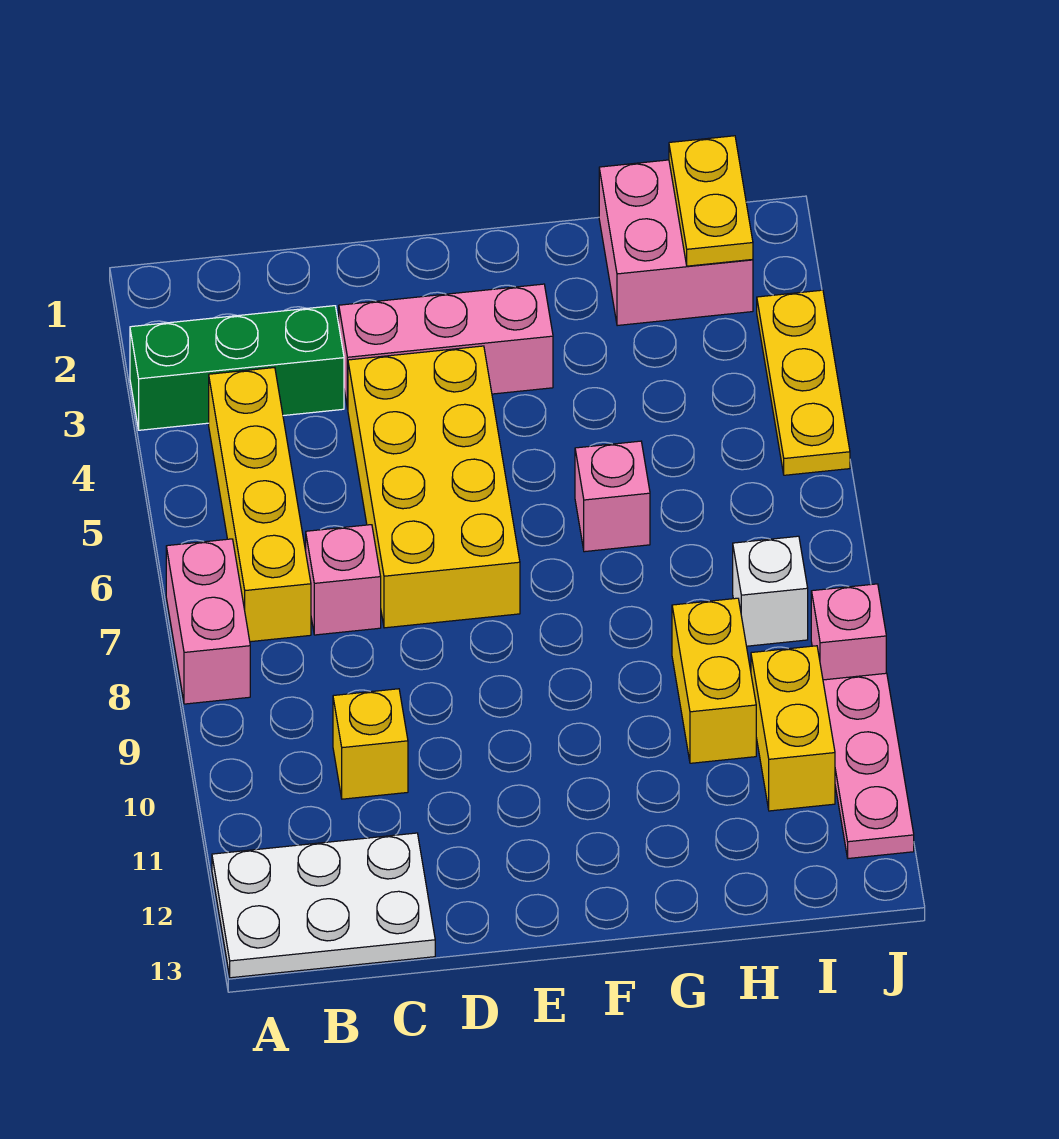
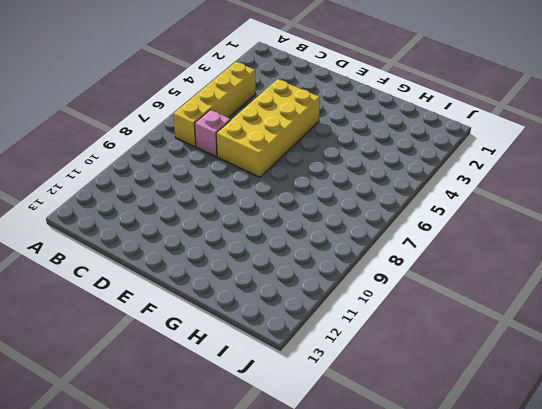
none -> green brick A3:C3 level 1
none -> pink brick A7:A8 level 1
none -> white plate A12:C13 level 1

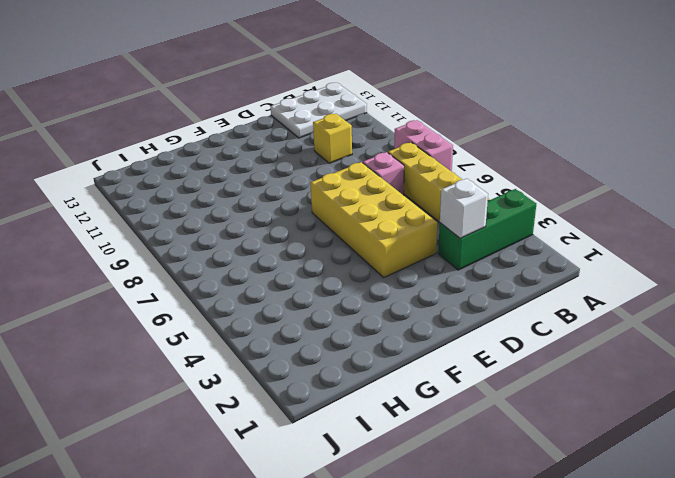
white brick C3 level 2 -> white brick I8 level 1
none -> pink brick D3:F3 level 1
none -> pink brick G6 level 1
none -> pink brick H1:I2 level 1

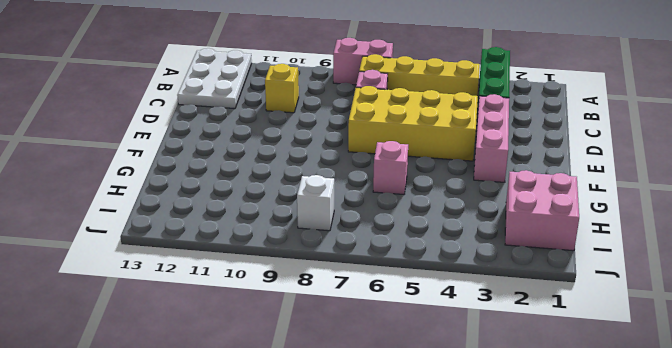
none -> yellow brick H9:H10 level 1
none -> yellow brick I10:I11 level 1
none -> yellow plate J3:J5 level 1

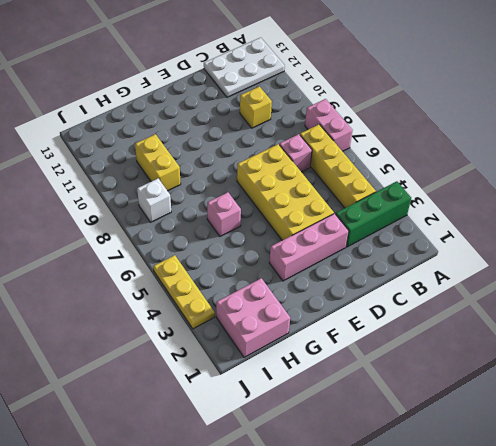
none -> yellow brick I10:I11 level 1
none -> pink brick J9 level 1
none -> pink plate J10:J12 level 1

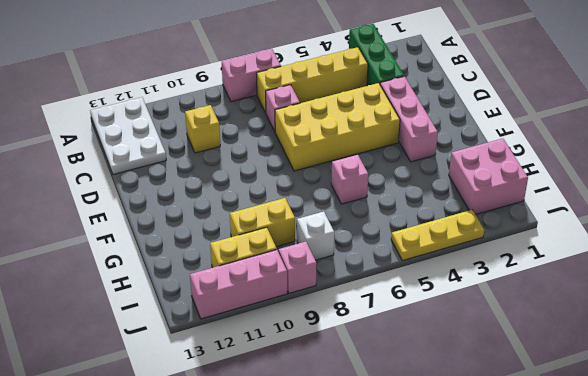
pink brick J10:J12 level 1 -> pink plate J10:J12 level 1
none -> yellow plate I1:I2 level 2

